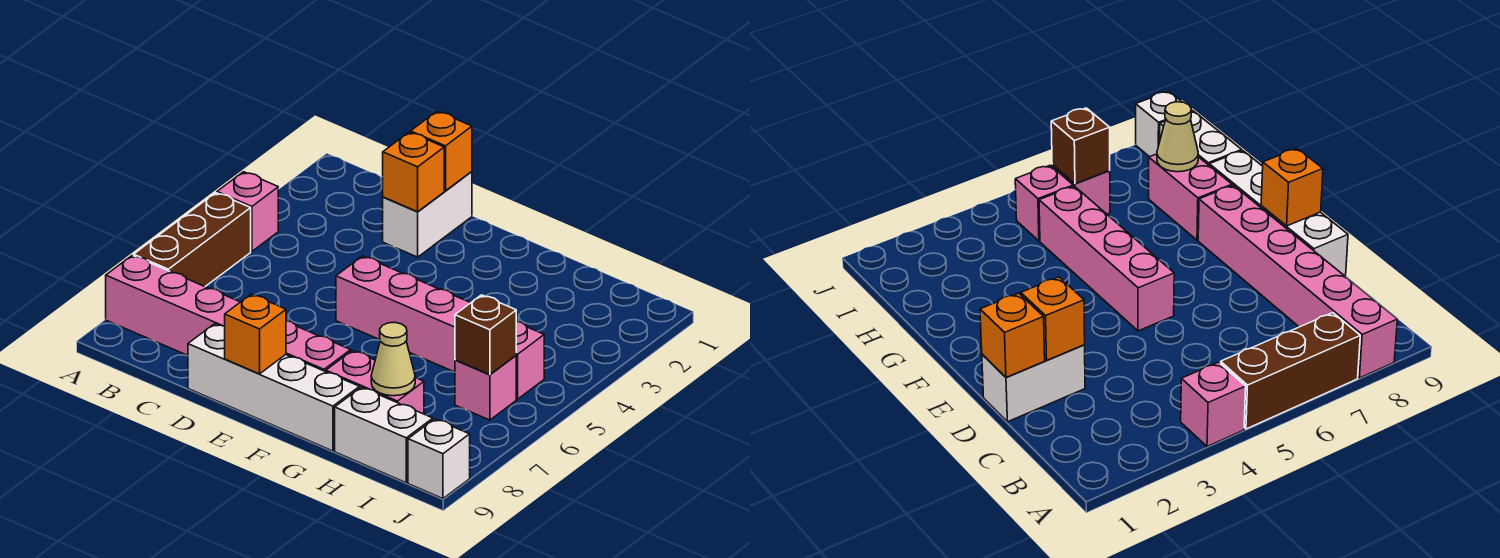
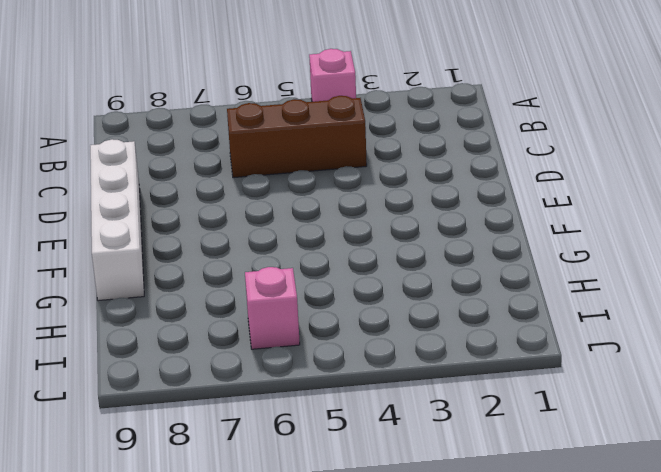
brown brick C4:C6 level 1 -> brown brick A5:A7 level 1
none -> pink brick A8:F8 level 1
none -> white brick D1:D2 level 1
none -> pink brick E5:H5 level 1

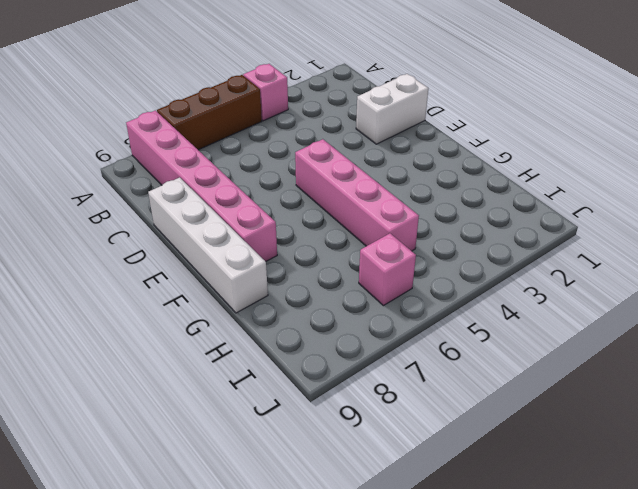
none -> pink brick G8:H8 level 1
none -> white brick H9:I9 level 1
none -> pink brick I5 level 1

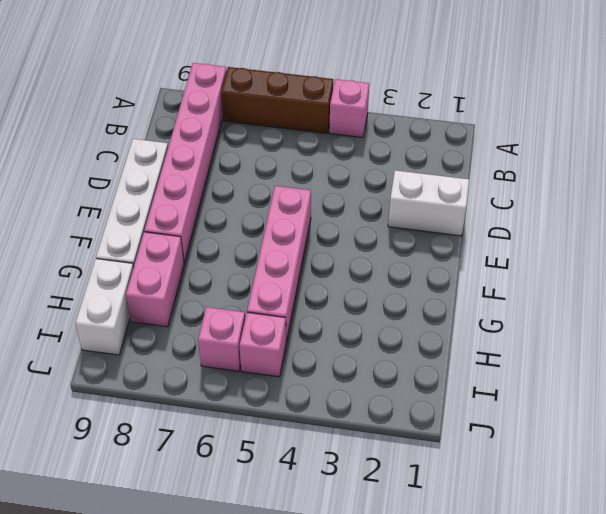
none -> white brick J9 level 1
none -> orange brick D1 level 2
none -> orange brick D2 level 2

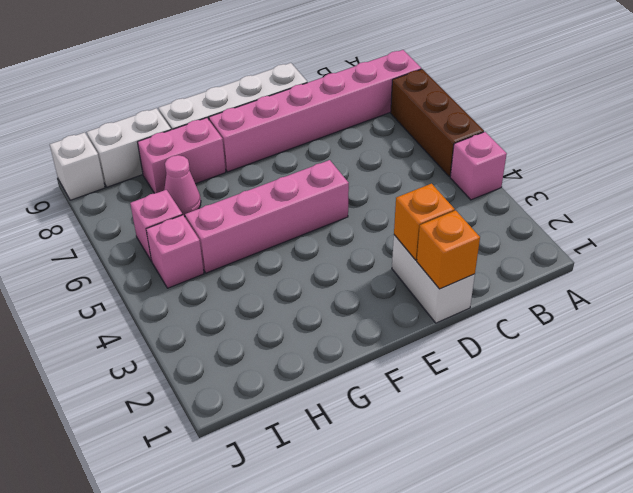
pink cone H7 level 1 -> none
none -> orange brick E9 level 2
none -> tan cone H8 level 2
none -> brown brick I6 level 2

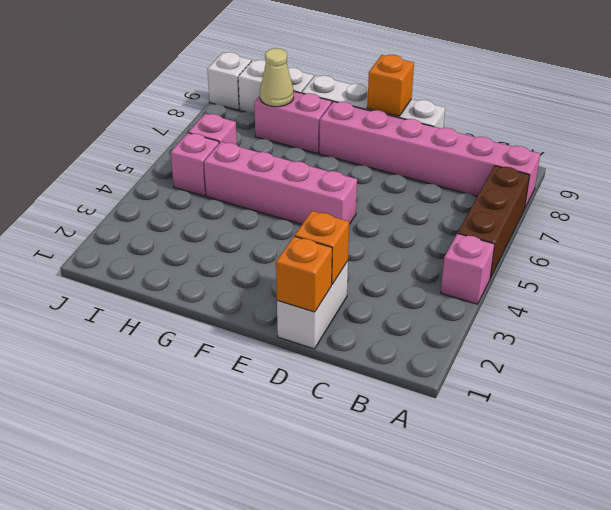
none -> brown brick I6 level 2

